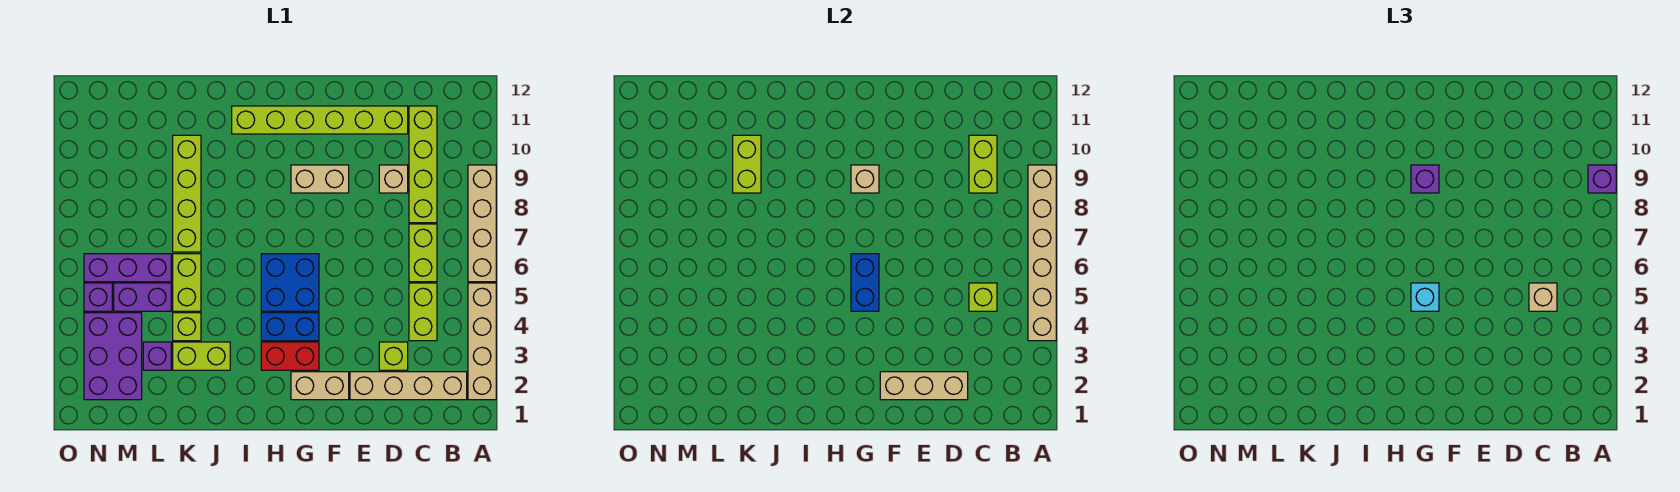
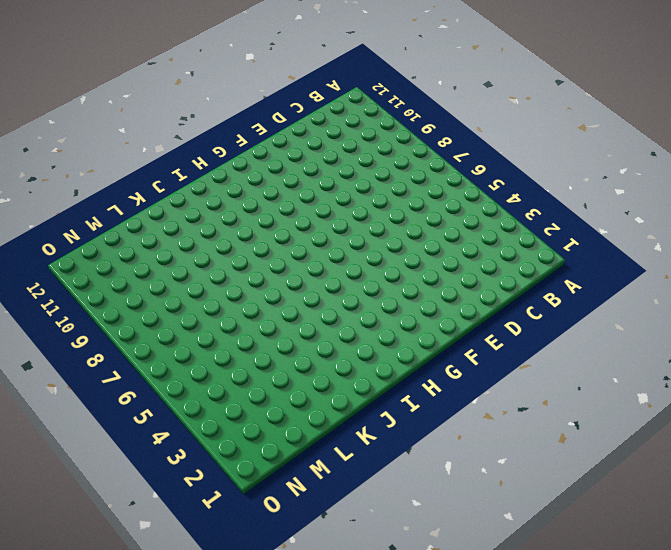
none -> tan brick A2:A5 level 1
none -> tan brick A6:A9 level 1
none -> tan brick B2:E2 level 1
none -> lime brick C4:C5 level 1

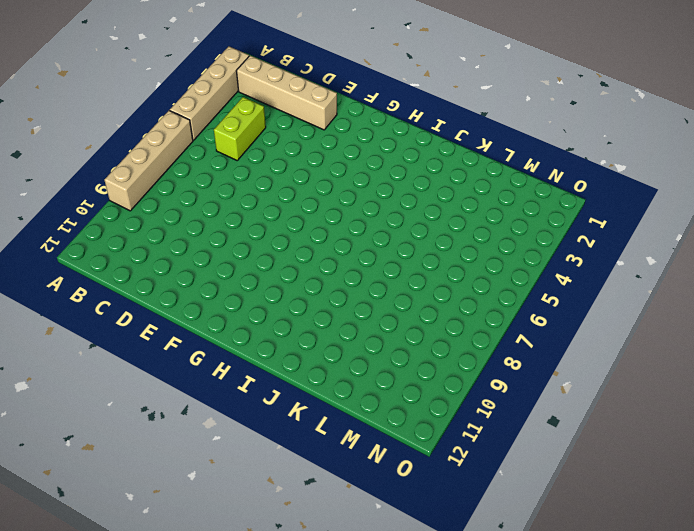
none -> lime brick C6:C7 level 1
none -> lime brick C8:C11 level 1
none -> lime brick D3 level 1
none -> tan brick D9 level 1

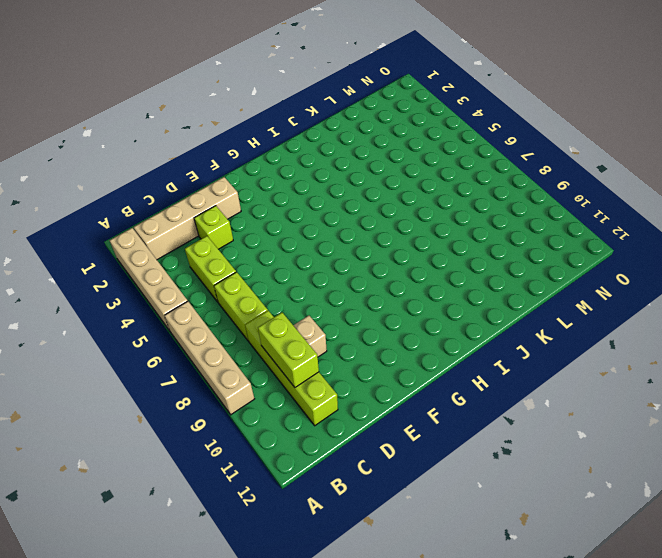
none -> lime brick D11:I11 level 1
none -> tan brick F2:G2 level 1
none -> tan brick F9:G9 level 1
none -> red brick G3:H3 level 1

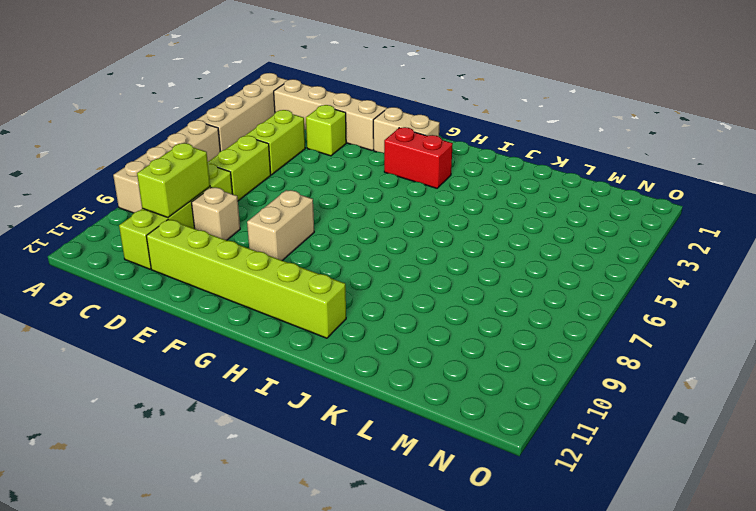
tan brick F8:F9 level 1 -> tan brick F9:G9 level 1
none -> blue brick G4:H4 level 1
none -> blue brick G5:H6 level 1
none -> lime brick J3:K3 level 1
none -> lime brick K4 level 1

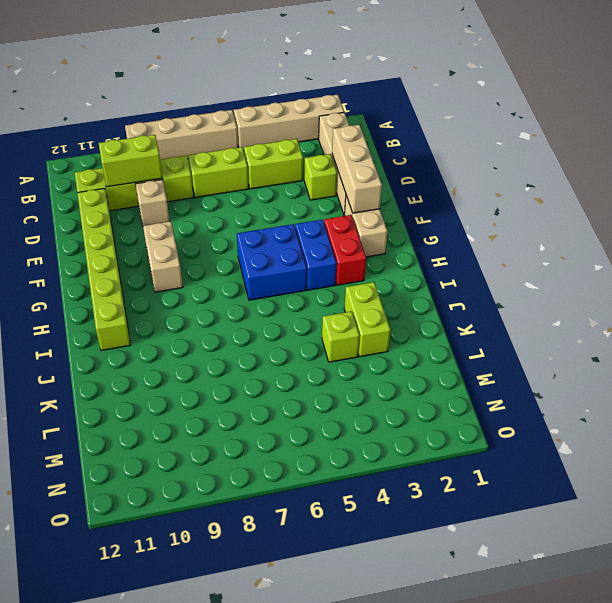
none -> lime brick K5:K6 level 1
none -> lime brick K7:K10 level 1
none -> purple brick L3 level 1
none -> purple brick L5:M5 level 1

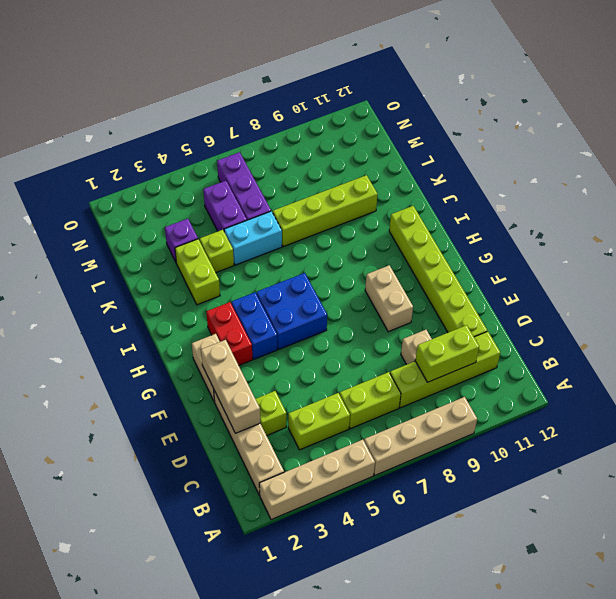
cyan brick K5:K6 level 1 -> lime brick K5:K6 level 1
none -> purple brick M2:N4 level 1
none -> purple brick N5 level 1
none -> tan brick A4:A9 level 2
none -> lime brick C5 level 2

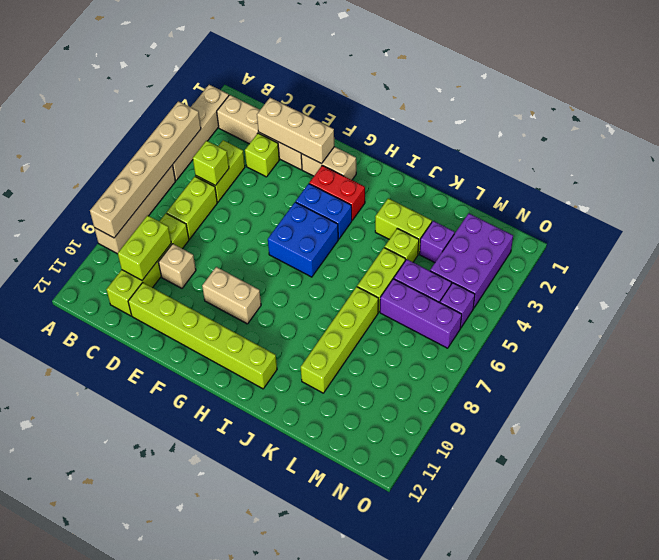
none -> blue brick G5:G6 level 2
none -> tan brick G9 level 2
none -> lime brick K9:K10 level 2
none -> purple brick A9 level 3

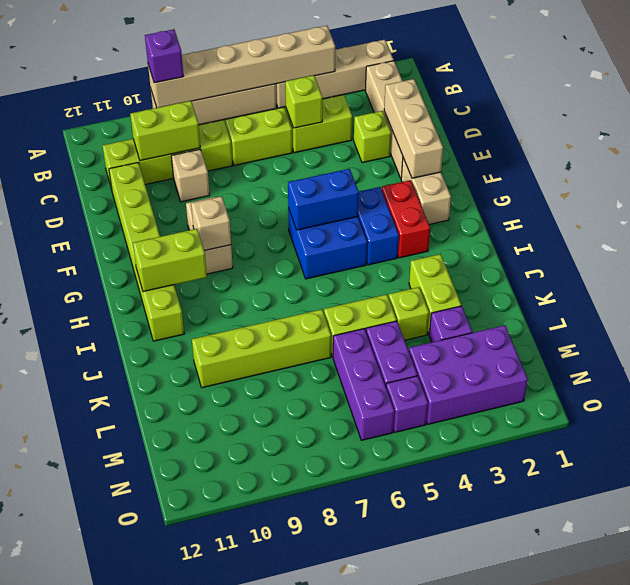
lime brick H10:H11 level 2 -> lime brick K9:K10 level 2
none -> tan brick C5 level 3
none -> cyan brick G5 level 3
none -> purple brick G9 level 3

